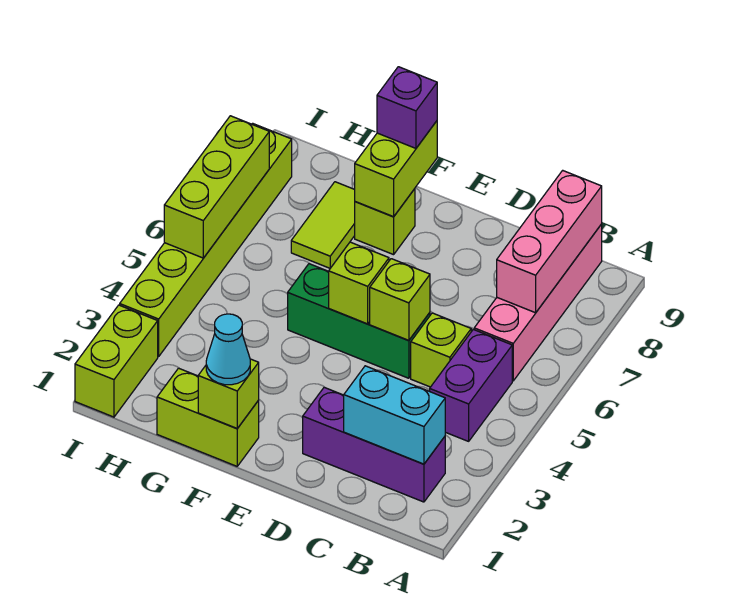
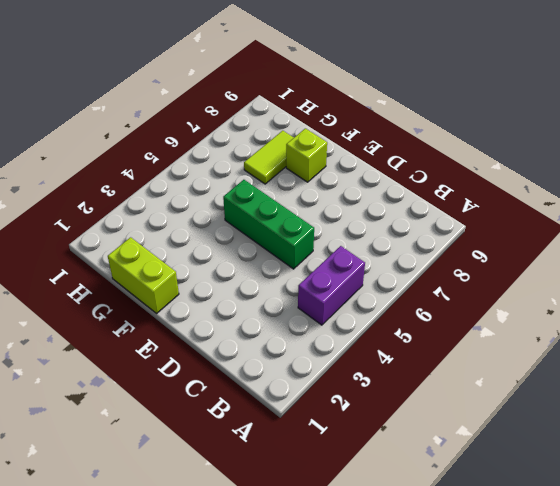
none -> purple brick B2:D2 level 1
none -> pink brick B6:B9 level 1
none -> lime brick C5 level 1

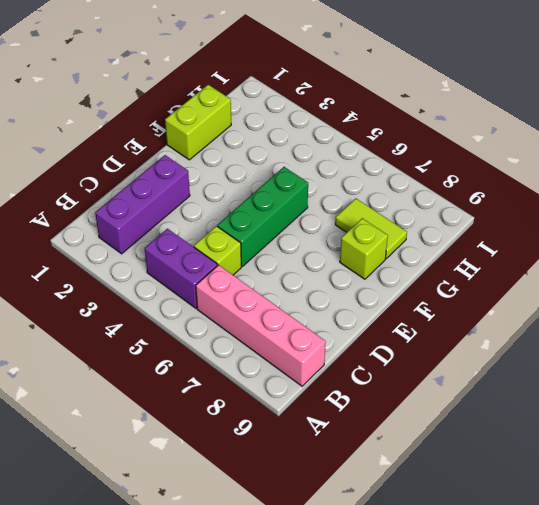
none -> lime brick I1:I2 level 1
none -> lime brick I3:I8 level 1
none -> cyan brick B2:C2 level 2

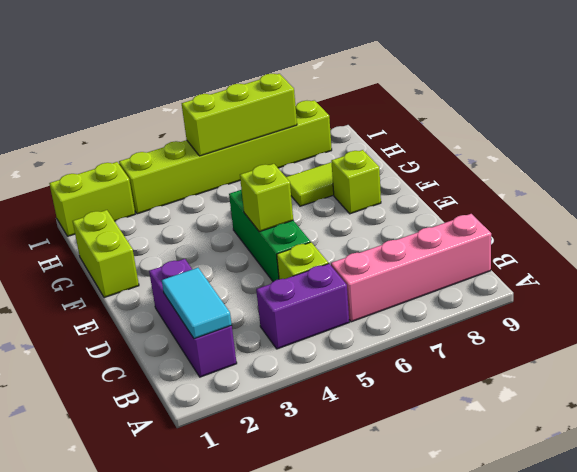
cyan tile B2:C2 level 2 -> cyan brick B2:C2 level 2
none -> pink brick B7:B9 level 2
none -> lime brick D5 level 2
none -> lime brick F1 level 2

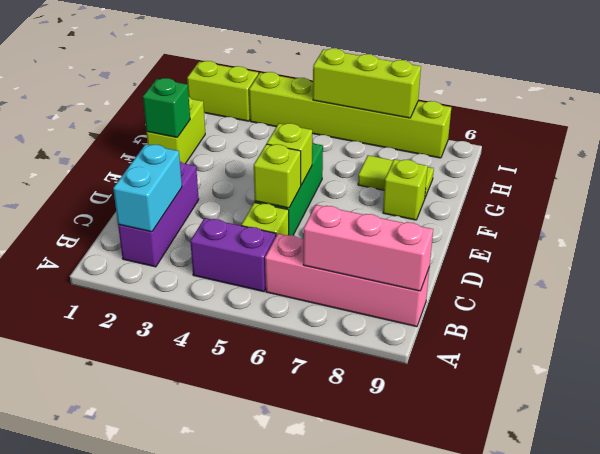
green brick F1 level 2 -> lime brick F1 level 2
none -> lime brick F8:F9 level 2
none -> cyan cone F1 level 3
none -> purple brick F9 level 3

